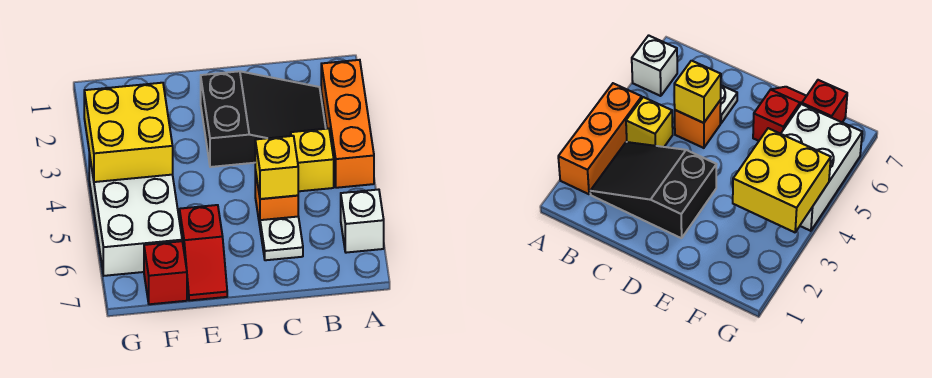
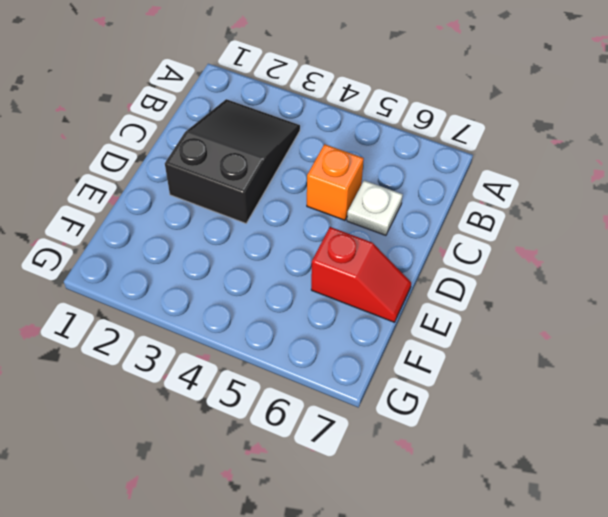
none -> orange brick A2:A4 level 1
none -> white brick A6 level 1

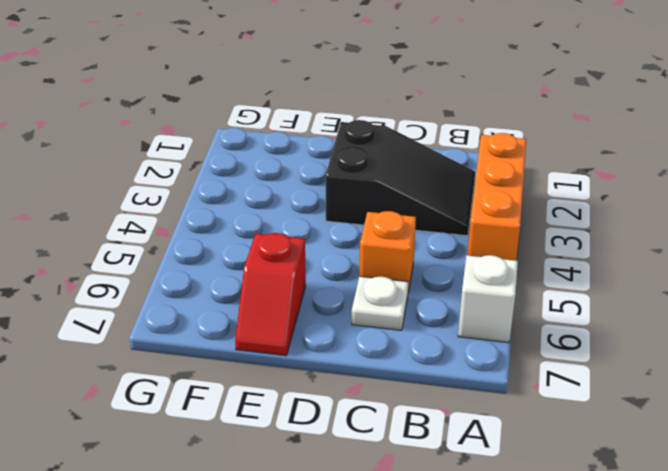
none -> yellow brick B4 level 1
none -> white brick F4:G6 level 1

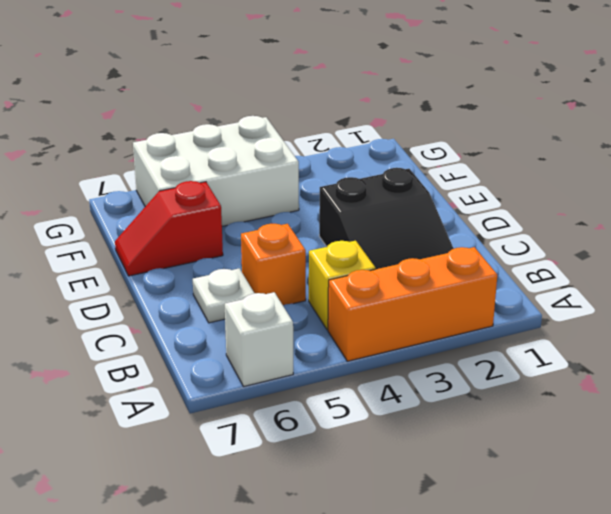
none -> red brick F7 level 1
none -> yellow brick C5 level 2

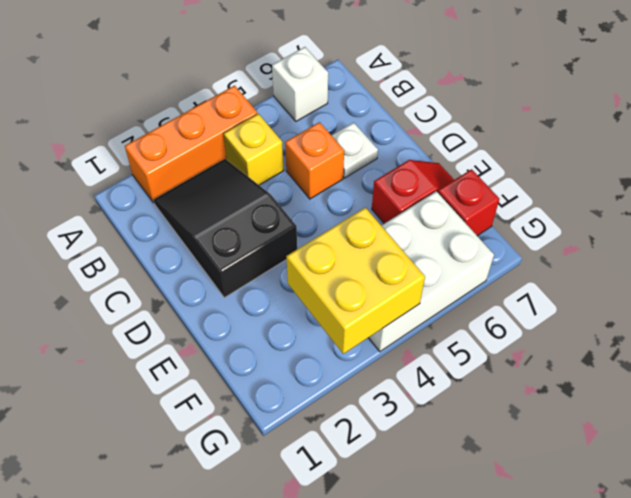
none -> yellow brick C5 level 2

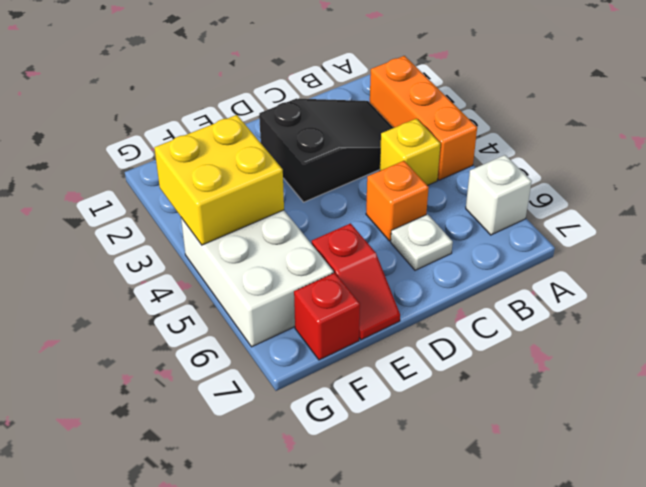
none -> yellow brick C5 level 2

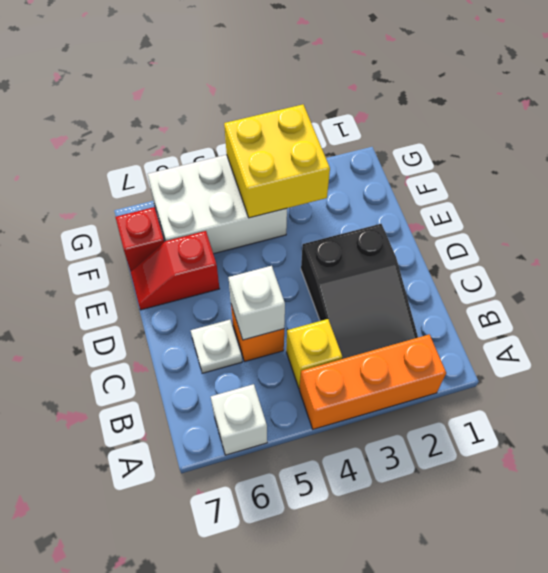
white brick C5 level 2 -> yellow brick C5 level 2

